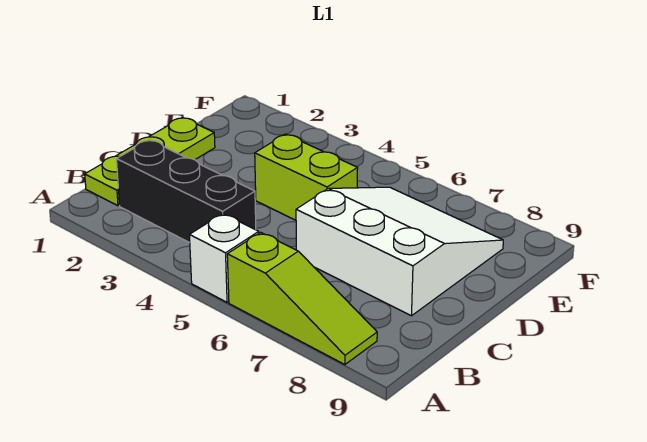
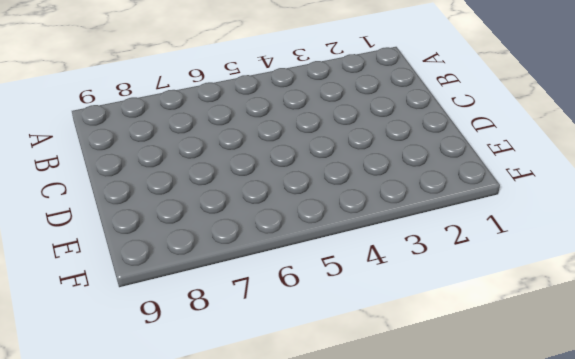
none -> white brick A5 level 1
none -> lime slope A6:A8 level 1 top 6

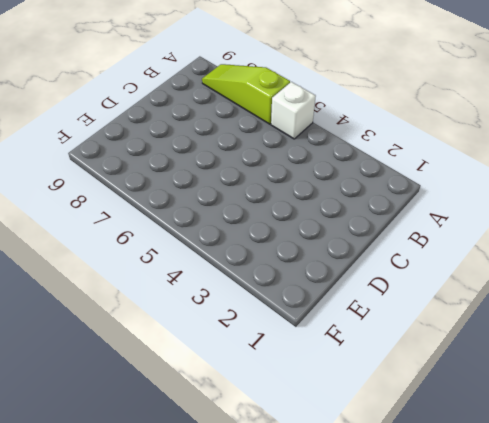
none -> lime plate B1:D1 level 1
none -> black brick B2:B4 level 1

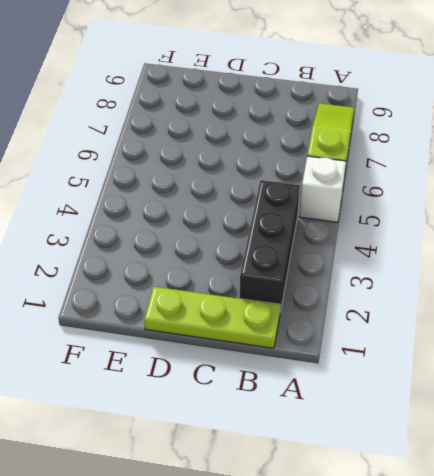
none -> white slope C6:E8 level 1 top C
none -> lime brick D4:D5 level 1

